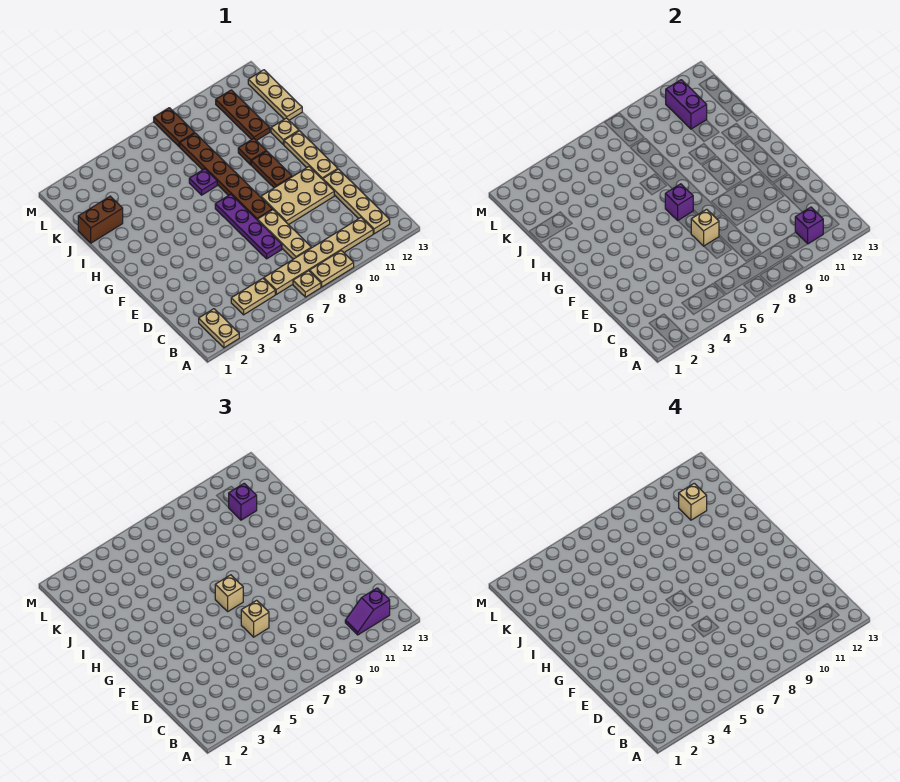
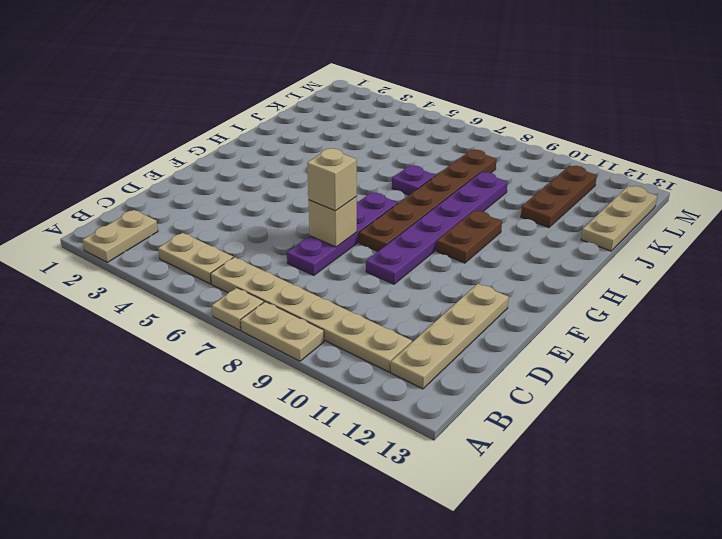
purple plate E9:J9 level 1 -> tan plate E9:F11 level 1
none -> tan plate C8:E8 level 1
none -> tan plate F12:H12 level 1
none -> brown plate I10 level 1

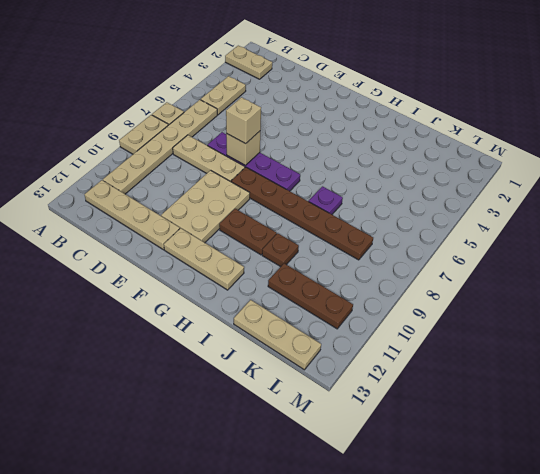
none -> tan plate I12 level 1
none -> brown brick J1:J2 level 1
none -> brown plate L8:M8 level 1

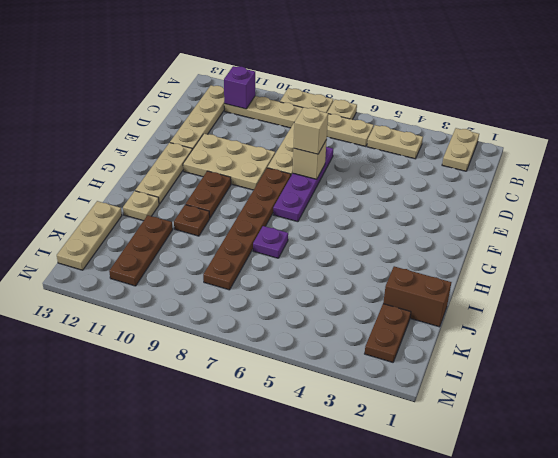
brown plate K2:L2 level 1 -> brown plate L8:M8 level 1
none -> purple brick G7 level 2
none -> purple brick K11:L11 level 2
none -> purple slope B11:B12 level 3 top 12

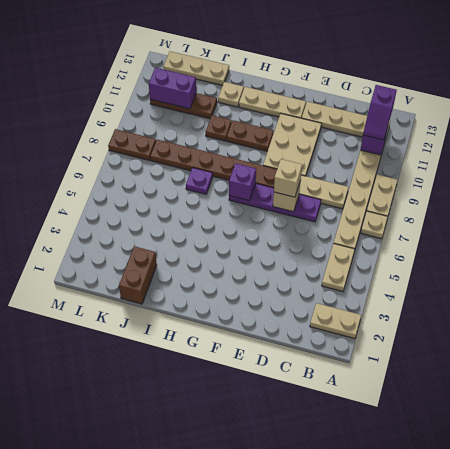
none -> tan brick G7 level 3
none -> purple brick K11 level 3
none -> tan brick K11 level 4

